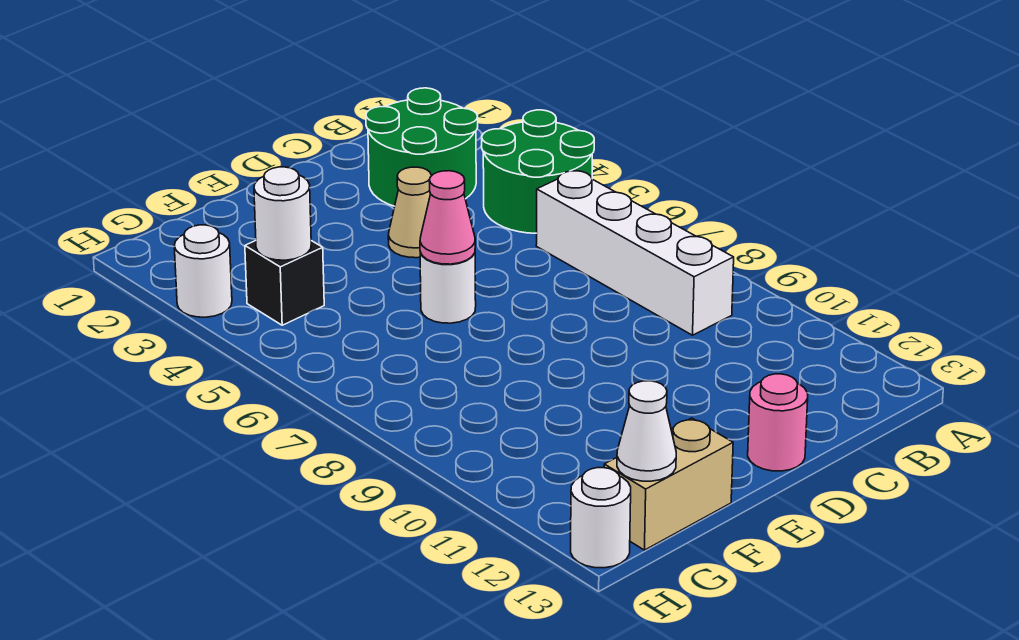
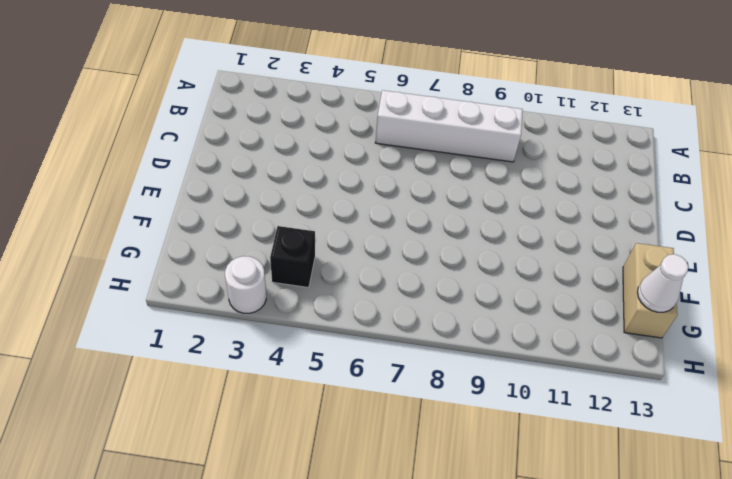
none -> green round brick A4:B5 level 1
none -> green round brick B2:C3 level 1
none -> tan cone D4 level 1

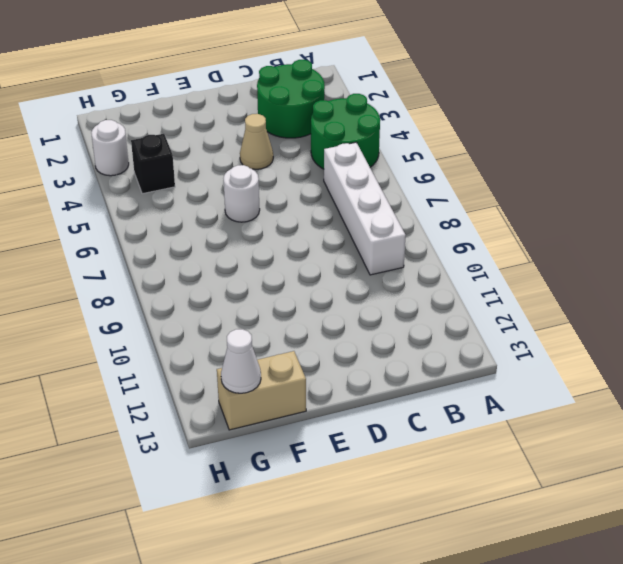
none -> pink round brick D13 level 1
none -> white round brick H13 level 1
none -> pink cone E6 level 2

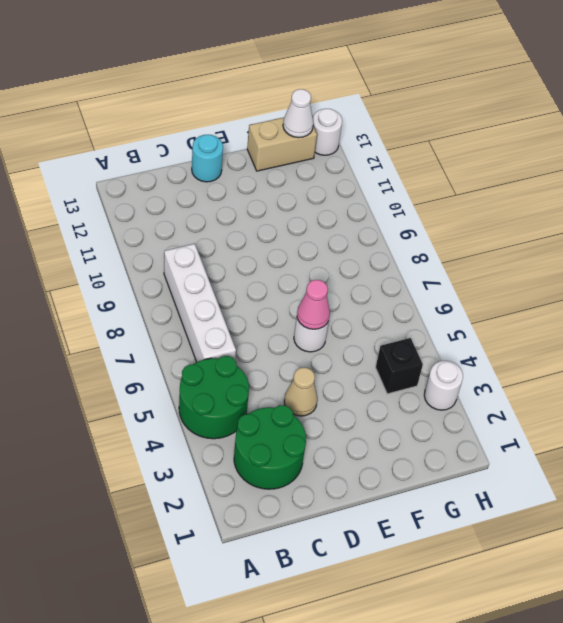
cyan round brick D13 level 1 -> pink round brick D13 level 1
none -> white round brick G4 level 2

